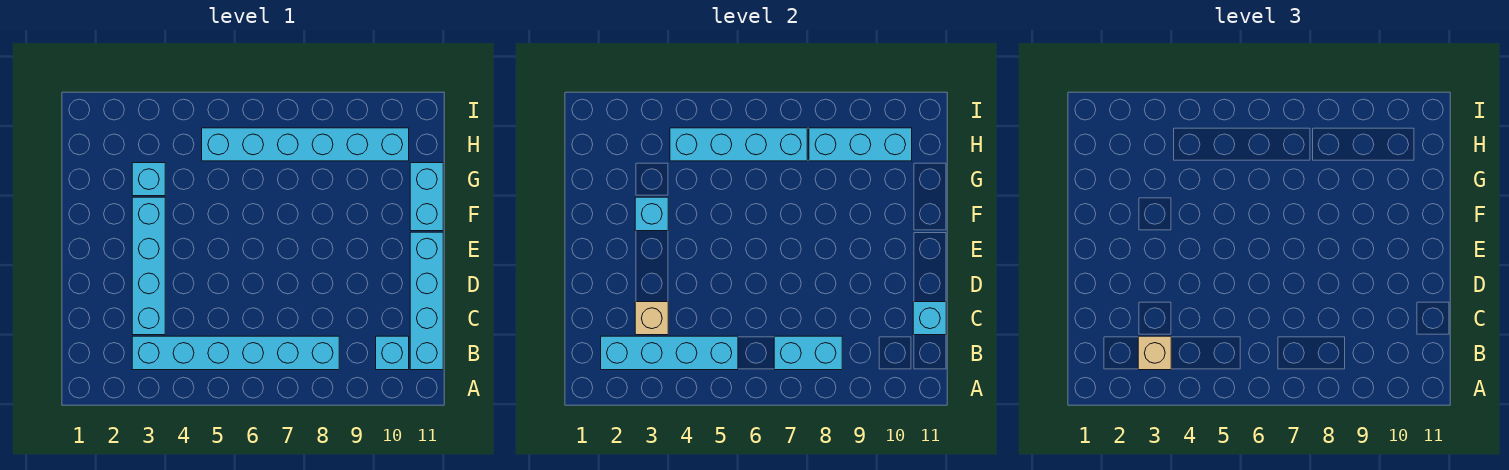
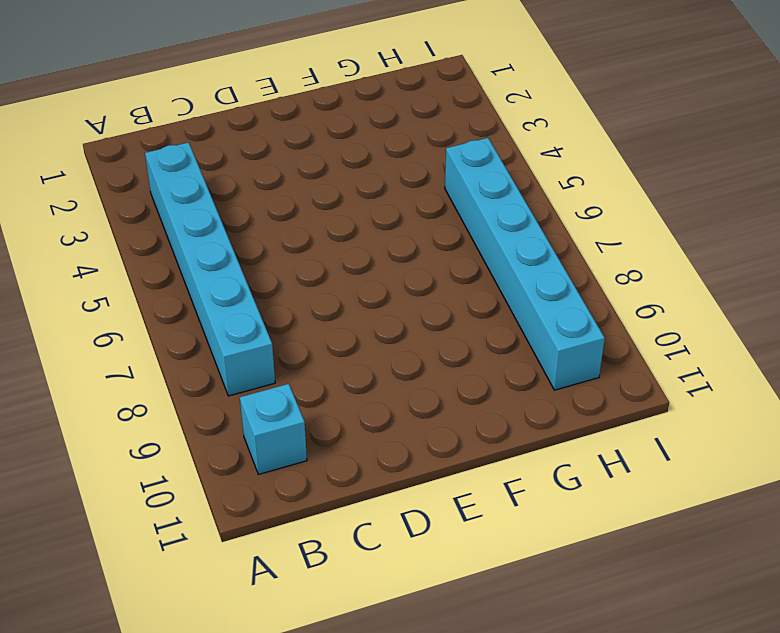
none -> cyan brick B11:E11 level 1
none -> cyan brick C3:F3 level 1
none -> cyan brick F11:G11 level 1

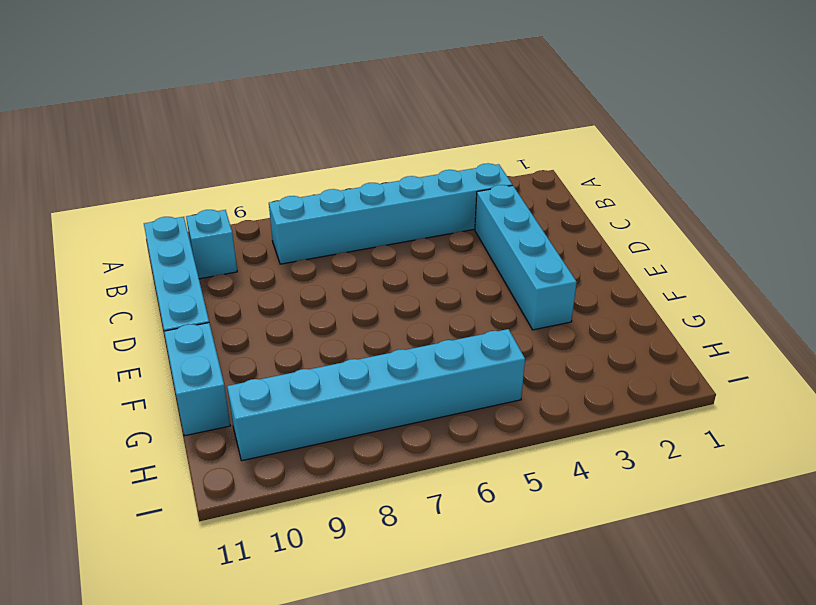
none -> cyan brick G3 level 1
none -> cyan brick B2:B5 level 2
none -> cyan brick B7:B8 level 2

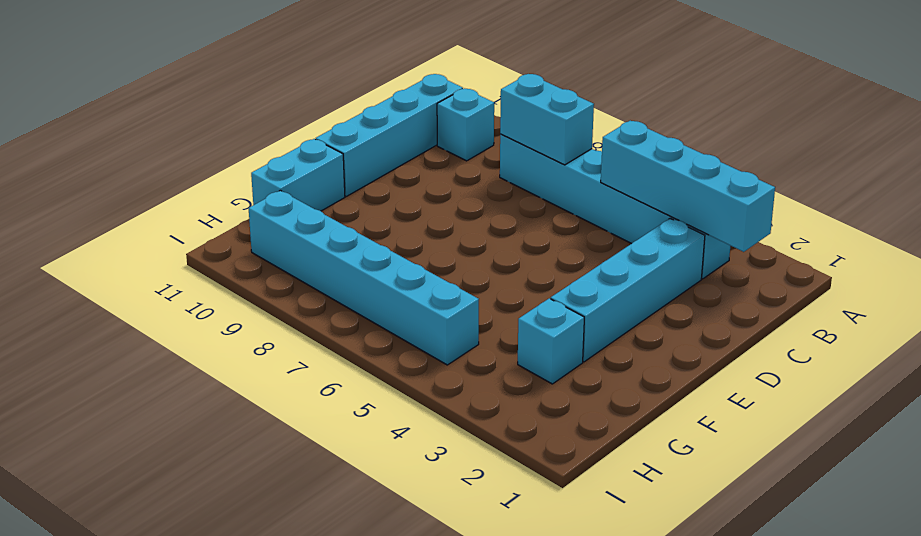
none -> tan brick C3 level 2
none -> cyan brick C11 level 2
none -> cyan brick F3 level 2

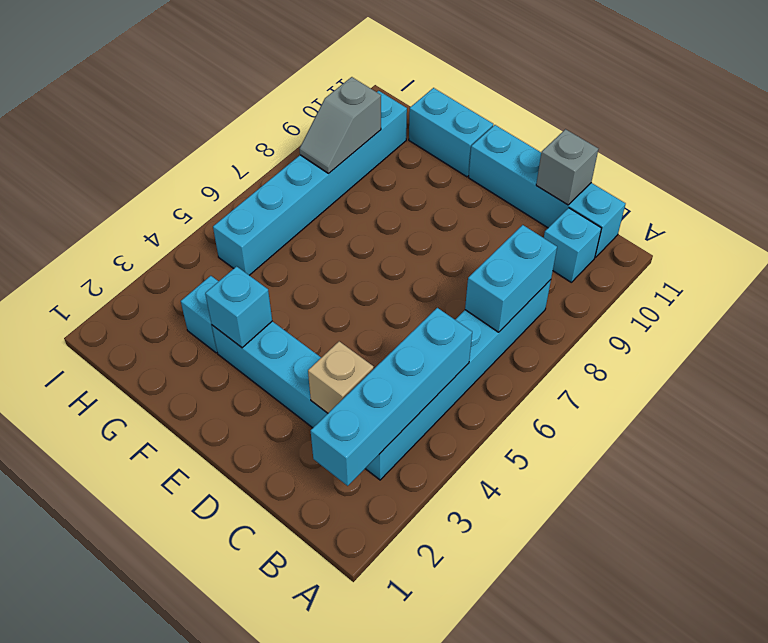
grey brick C11 level 2 -> cyan brick C11 level 2
grey slope H8:H9 level 2 top 9 -> cyan brick H8:H10 level 2
none -> cyan brick H4:H7 level 2
none -> tan brick B3 level 3

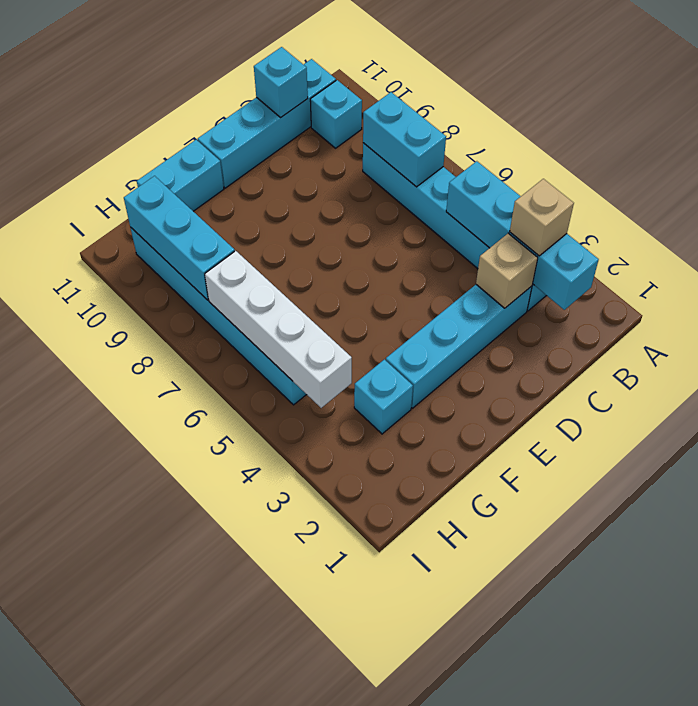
white brick H4:H7 level 2 -> cyan brick H4:H7 level 2
none -> cyan brick F3 level 2

